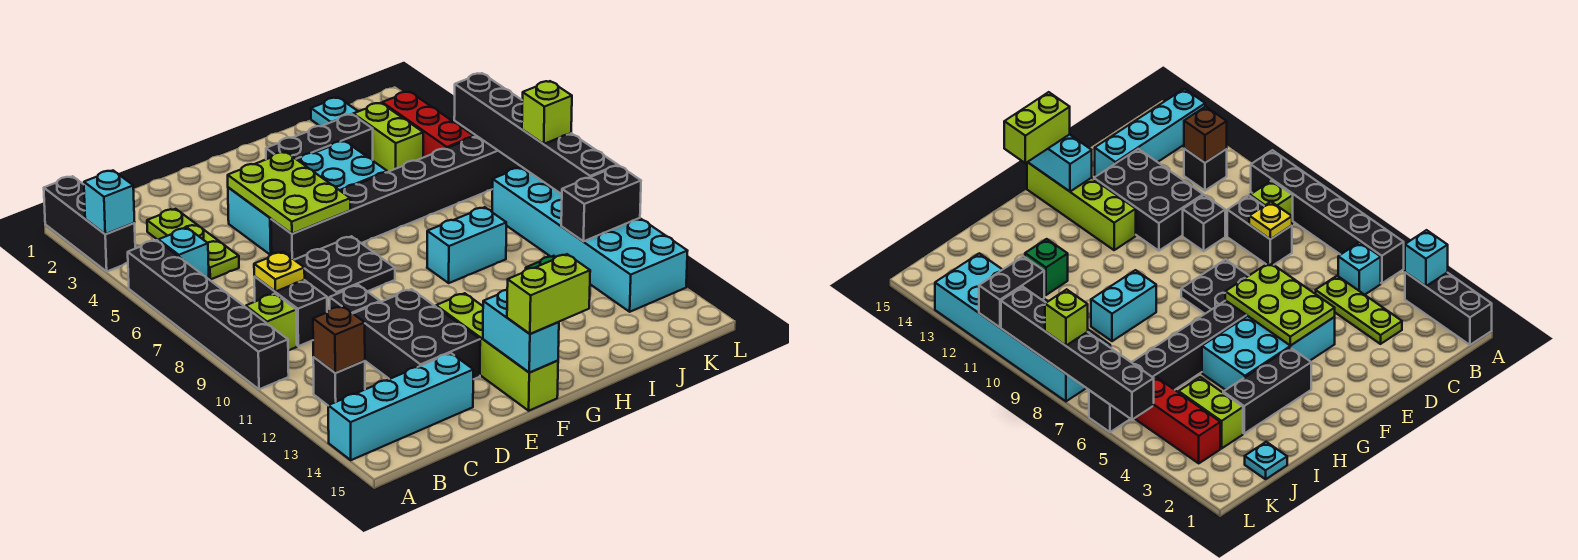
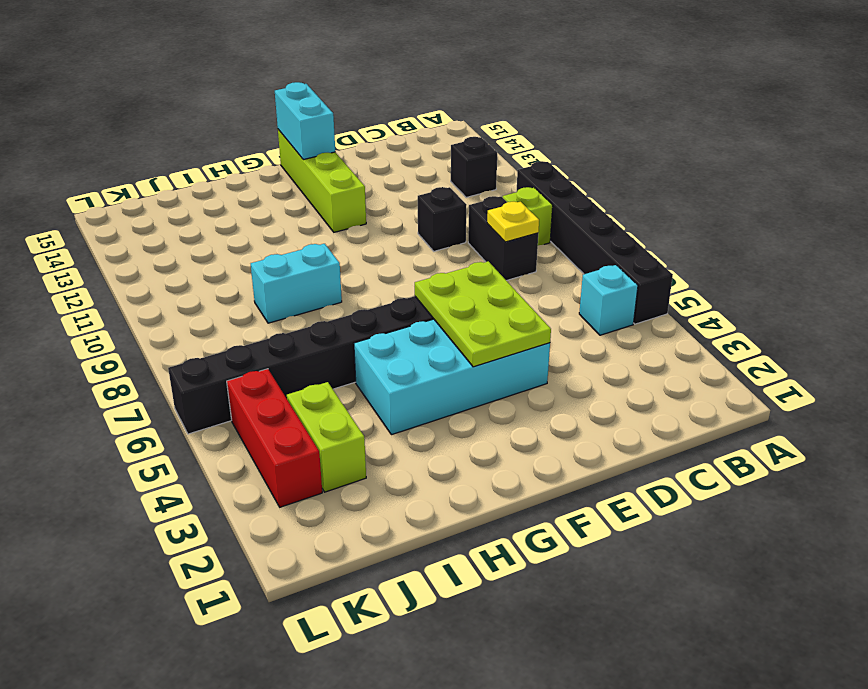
none -> black brick A1:A3 level 1
none -> cyan brick A14:D14 level 1
none -> lime plate C3:C5 level 1
none -> black brick D11:E13 level 1

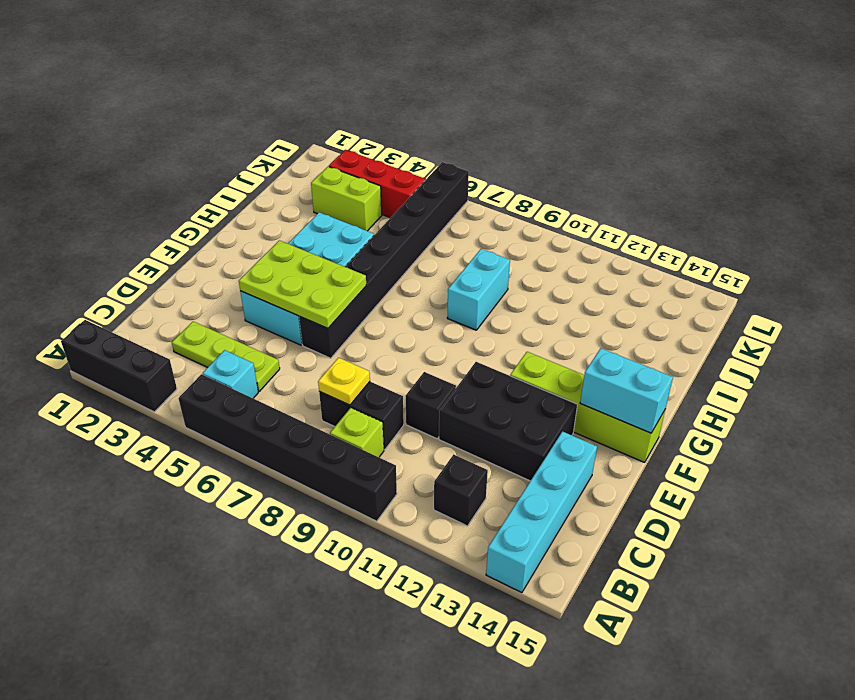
none -> black plate E7:F8 level 1
none -> black brick G3:I3 level 1
none -> green brick I12 level 1
none -> cyan plate J1 level 1

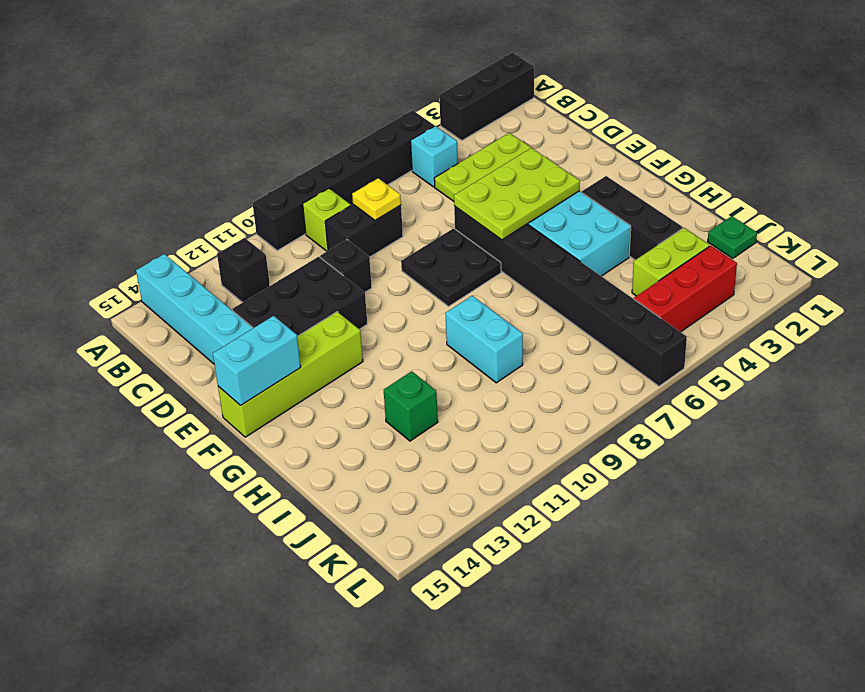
green plate J1 level 1 -> cyan plate J1 level 1
none -> cyan brick K8:L13 level 1
none -> cyan brick A3 level 2
none -> brown brick B12 level 2
none -> black brick K11:L11 level 2

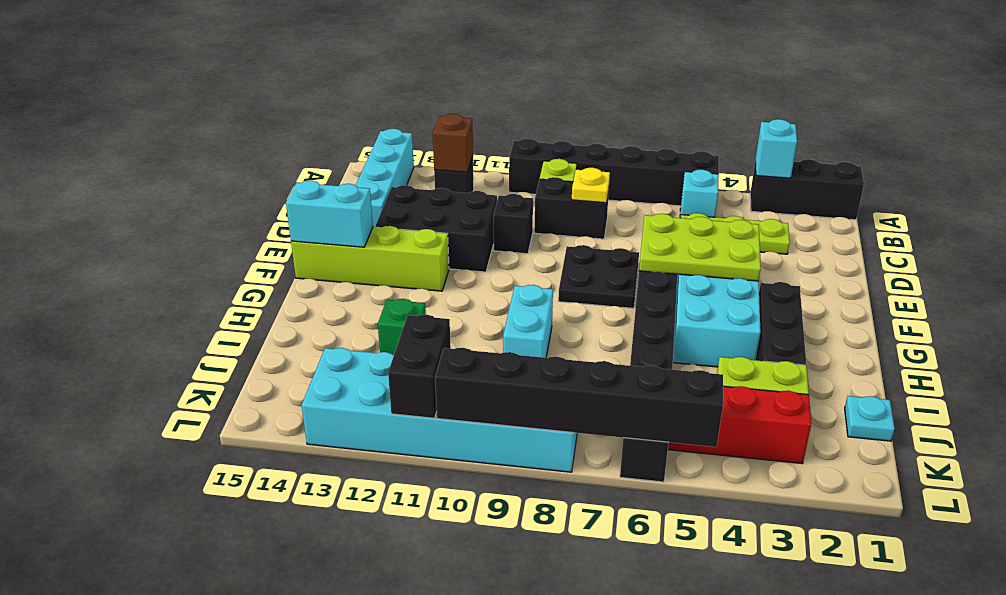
none -> lime brick F15:G15 level 3
none -> lime brick L8 level 3

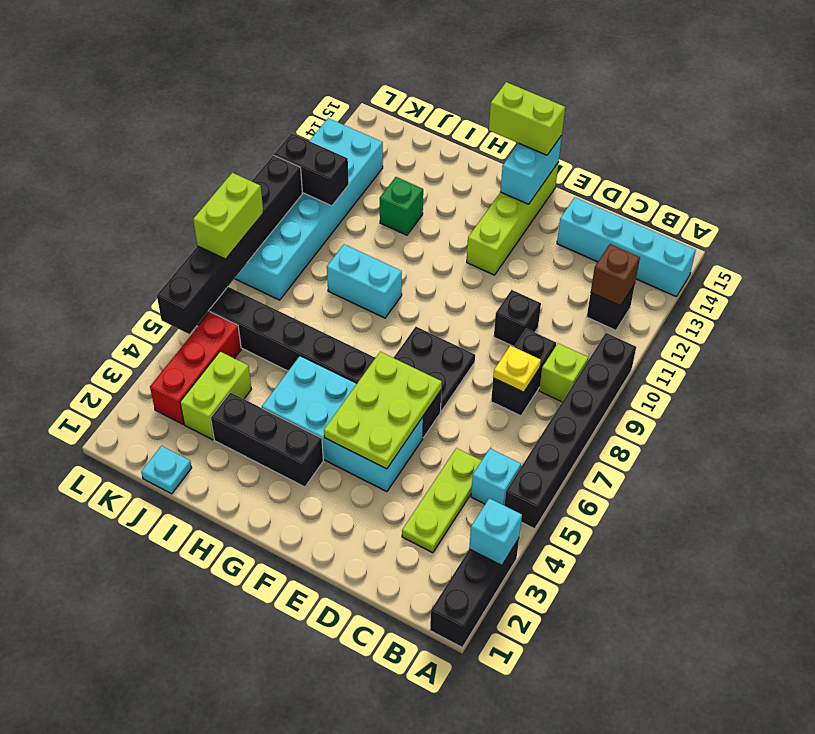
lime brick L7:L8 level 3 -> lime brick L8 level 3
none -> black brick D11:E13 level 1

